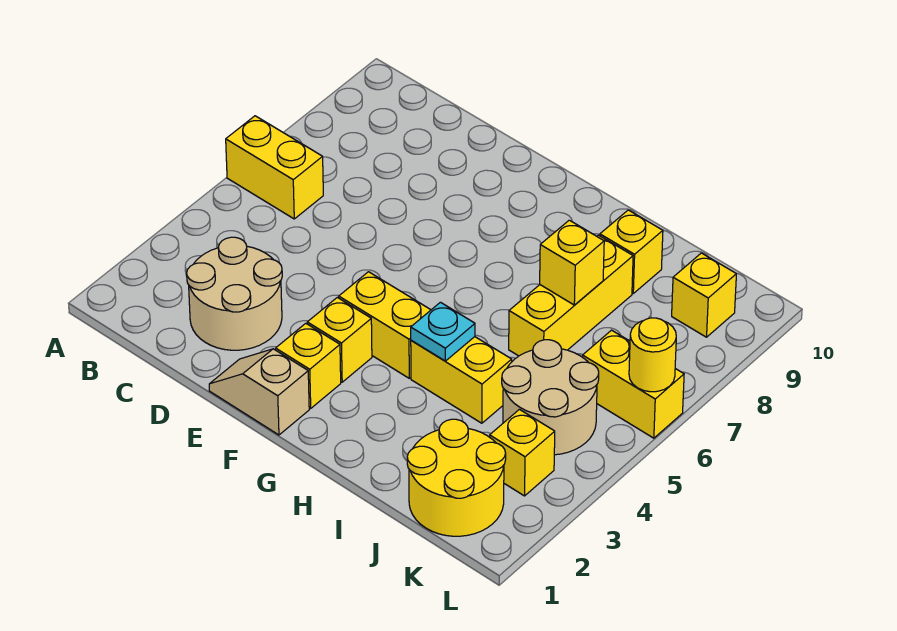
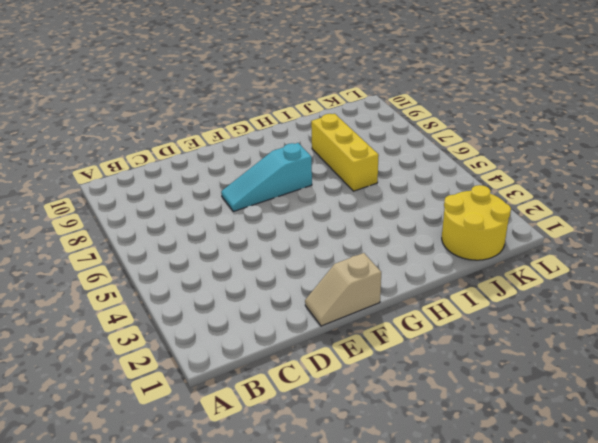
cyan slope E7:G7 level 1 top G -> none
none -> yellow brick A6:B6 level 1
none -> tan round brick C2:D3 level 1
none -> yellow brick F2 level 1

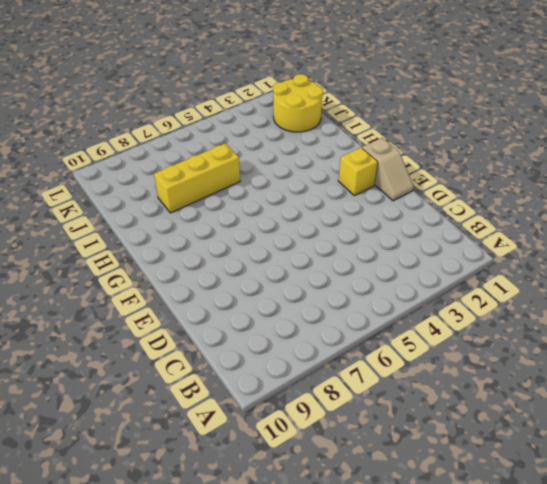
none -> yellow brick A6:B6 level 1
none -> tan round brick C2:D3 level 1
none -> yellow brick F3 level 1

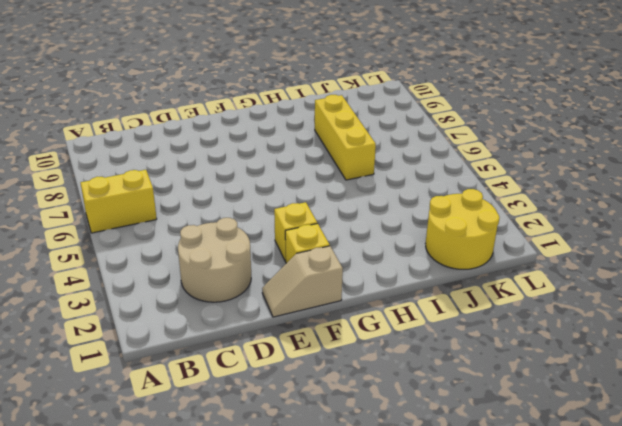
none -> yellow brick F4:G4 level 1
none -> yellow brick H4:I4 level 1
none -> yellow brick I9 level 1

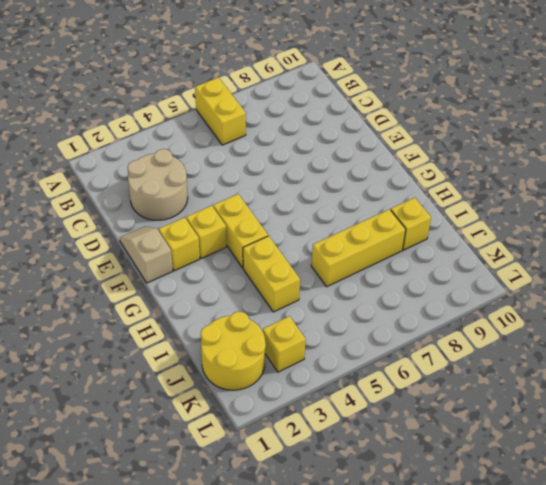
none -> tan round brick J4:K5 level 1
none -> yellow brick K6:L6 level 1
none -> yellow brick K9 level 1

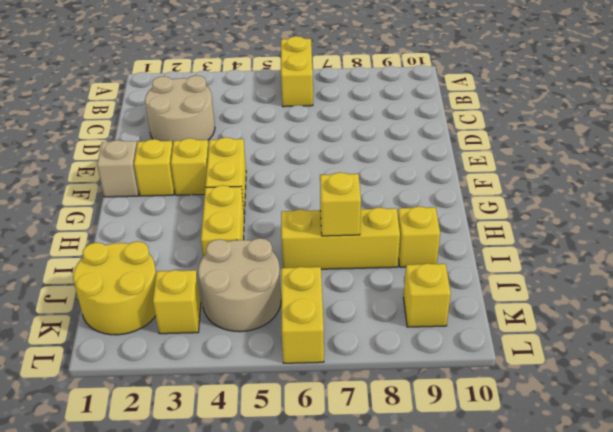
none -> cyan plate H4 level 2
none -> yellow round brick L6 level 2

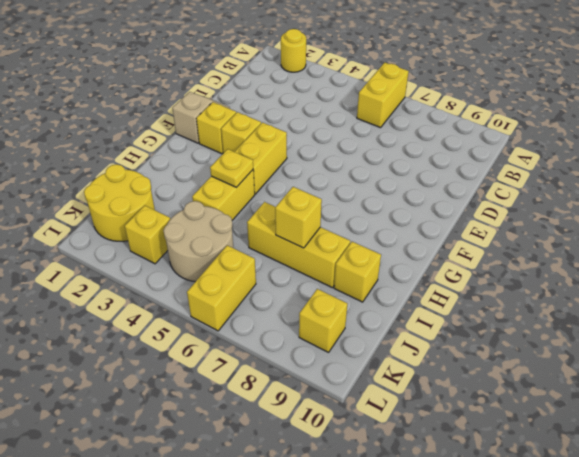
yellow round brick A2 level 1 -> yellow round brick L6 level 2
yellow plate H4 level 2 -> cyan plate H4 level 2
none -> tan round brick C2:D3 level 1

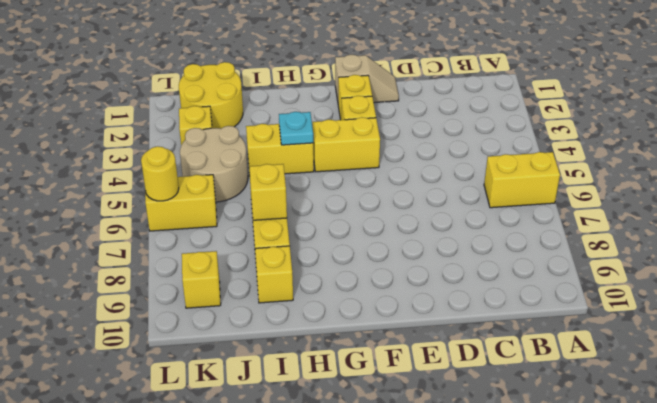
none -> tan round brick C2:D3 level 1

